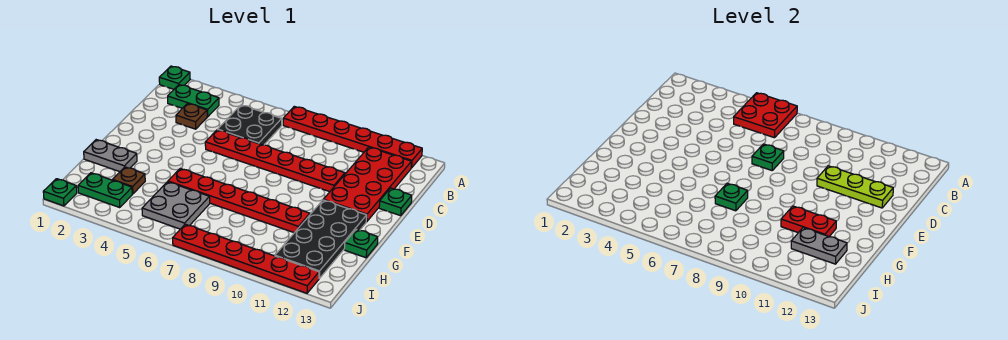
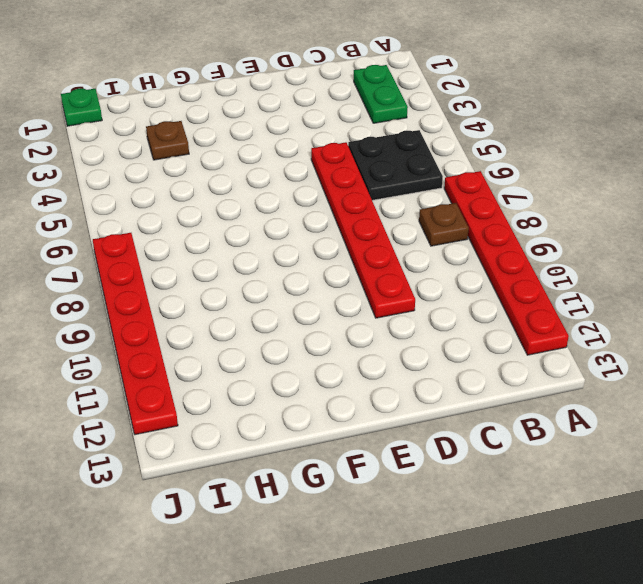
brown plate B8 level 1 -> brown plate C3 level 1
none -> green plate A1 level 1
none -> red plate B11:E12 level 1
none -> green plate D13 level 1

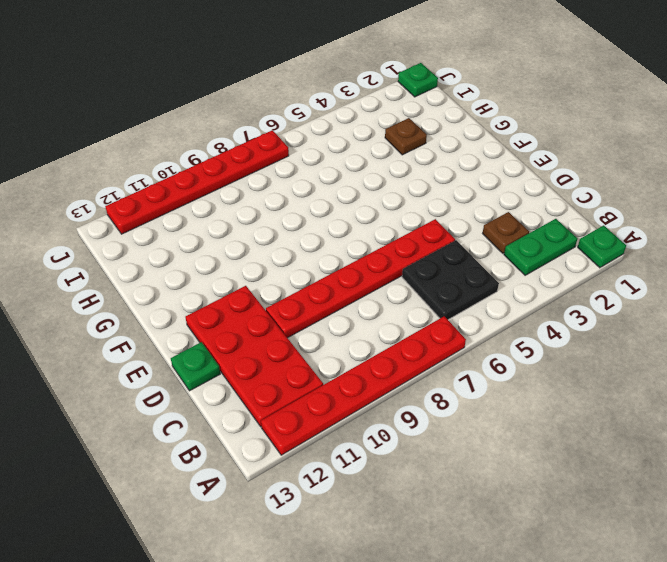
none -> black plate F11:I12 level 1
none -> grey plate G1:G2 level 1
none -> red plate G5:G10 level 1

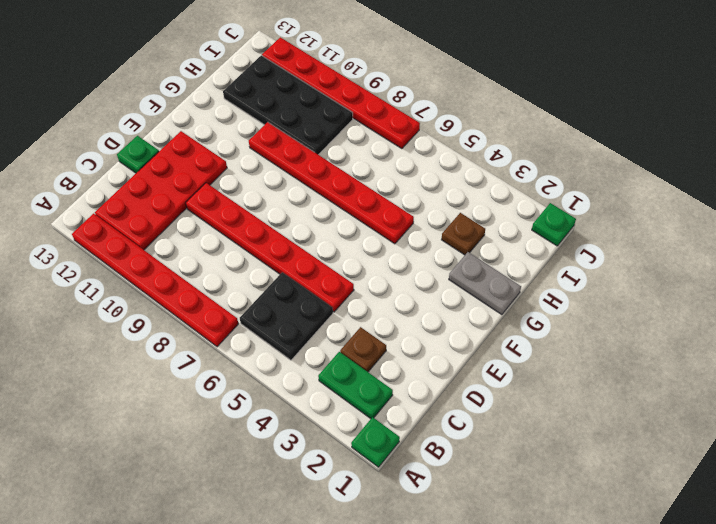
black plate H9:I12 level 1 -> black plate F11:I12 level 1
none -> green plate G13 level 1
none -> grey plate H5:I6 level 1
none -> green plate I2:I3 level 1

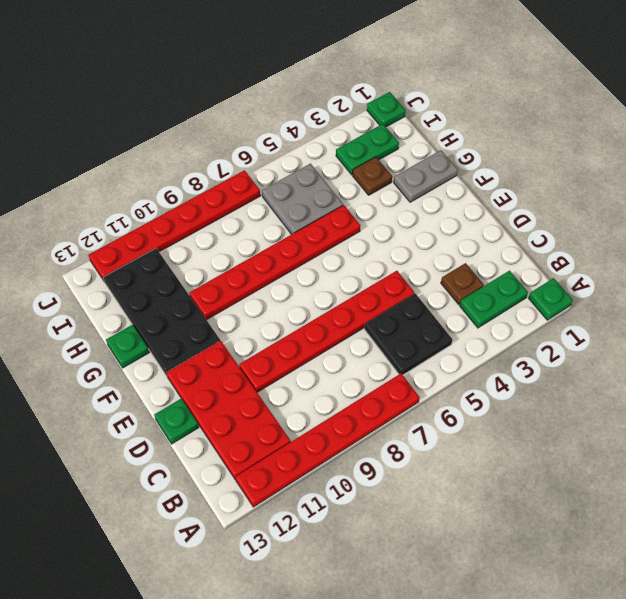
none -> red plate A5:B6 level 2
none -> green plate D7 level 2
none -> lime plate D10:D12 level 2

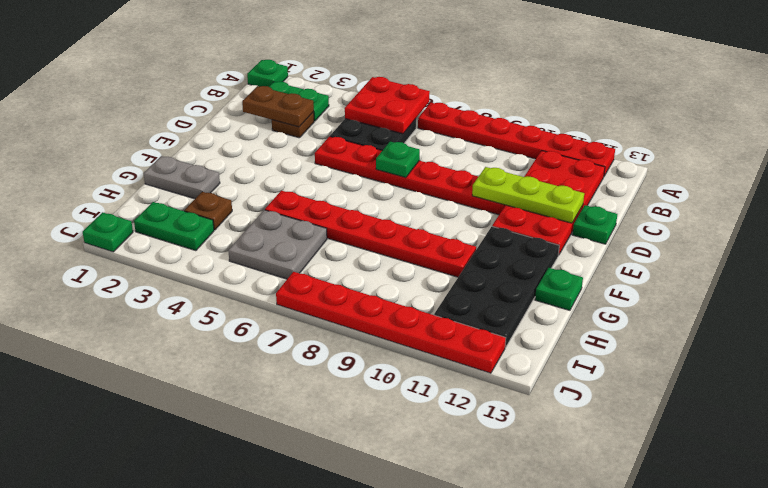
brown plate C2:C3 level 2 -> none
none -> green plate G7 level 2
none -> red plate G10:G11 level 2
none -> grey plate H11:H12 level 2

